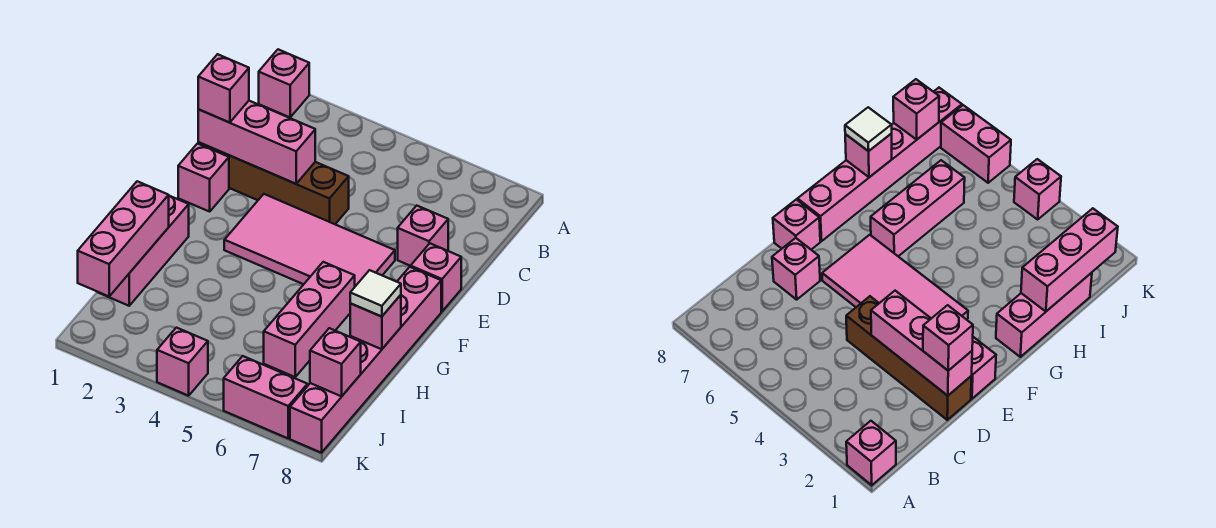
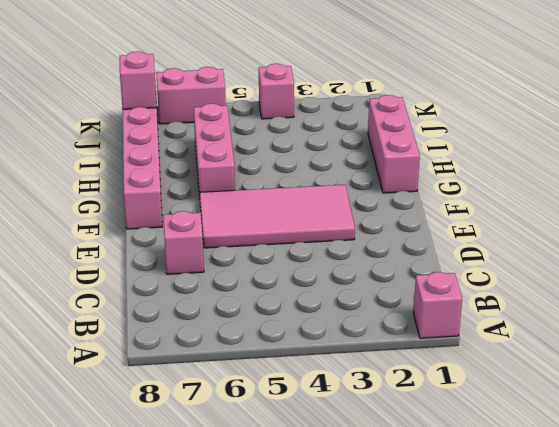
none -> brown brick D1:D4 level 1
none -> pink brick E1 level 1
none -> pink brick E8 level 1

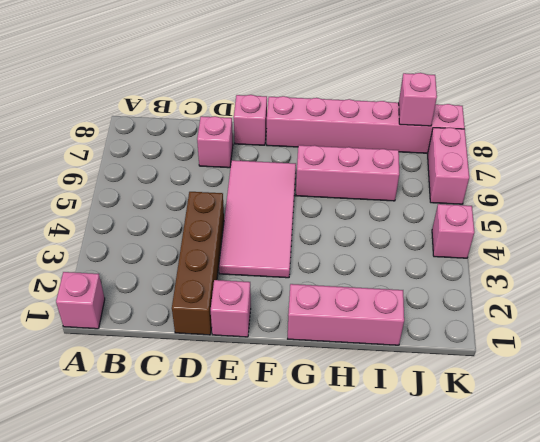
none -> pink brick D1:D3 level 2
none -> pink brick H1:J1 level 2
none -> pink brick H8 level 2

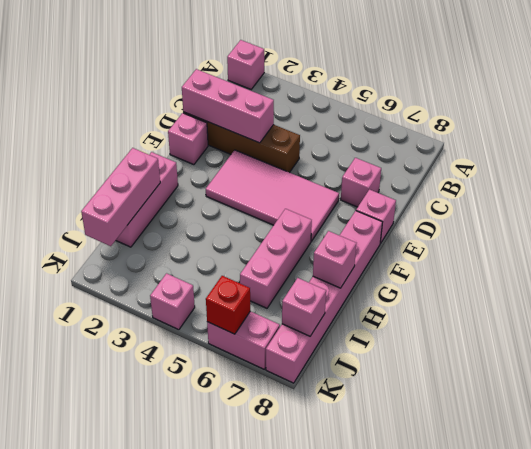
red brick K6 level 2 -> none
none -> pink brick D1 level 3
none -> white tile H8 level 3

